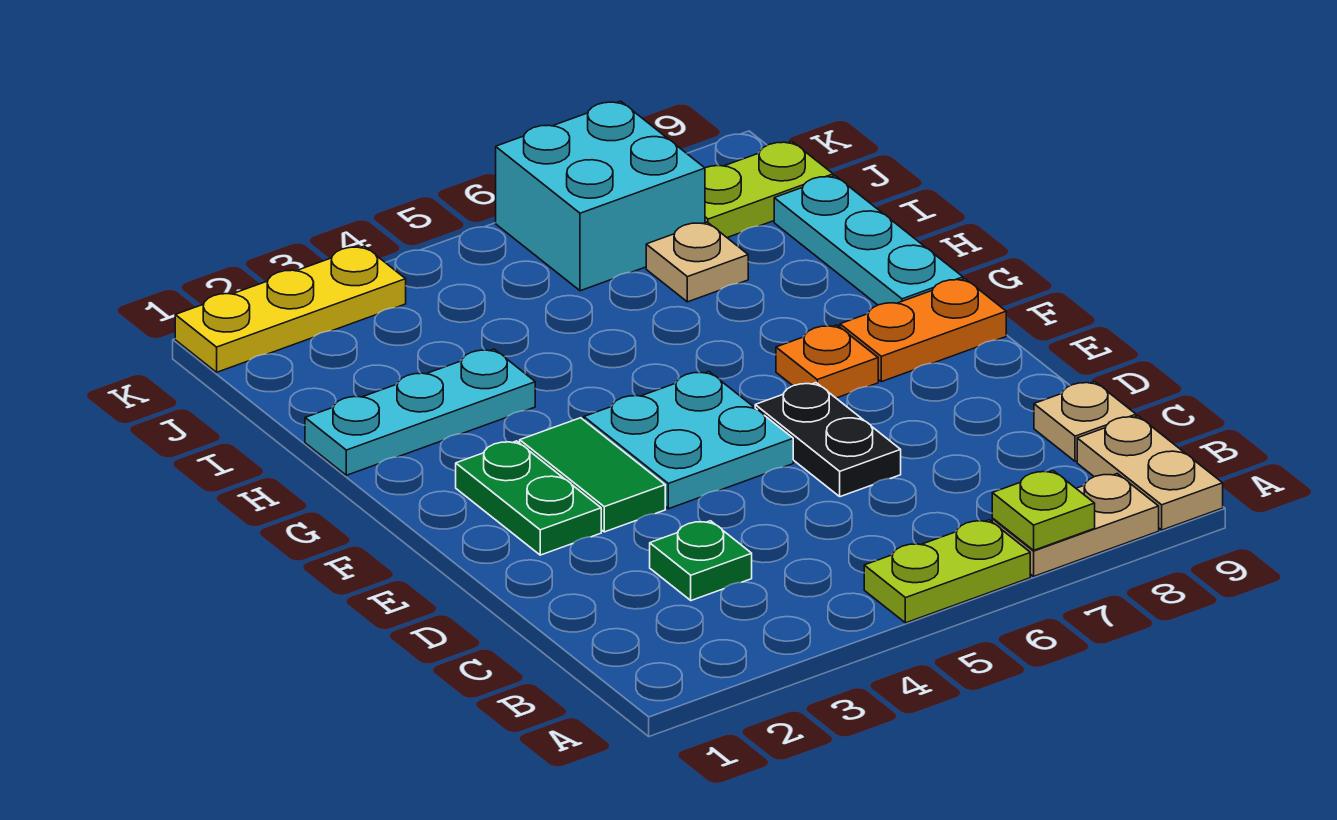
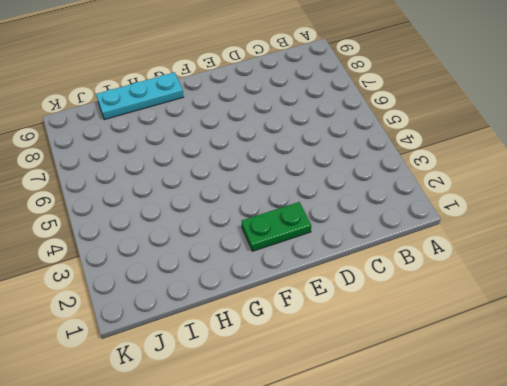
none -> lime plate A5:A6 level 1
none -> tan plate A7:A8 level 1
none -> tan plate A9:B9 level 1

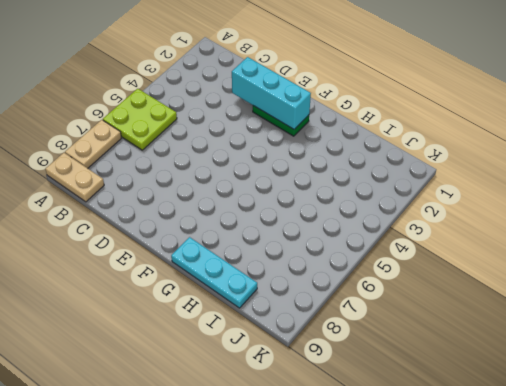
lime plate A5:B6 level 1 -> lime plate A5:A6 level 1
cyan brick D2:F2 level 2 -> none
none -> green plate C3 level 1
none -> tan plate C9 level 1
none -> black plate D6:E6 level 1

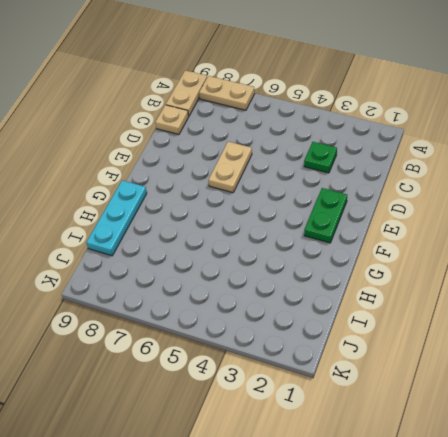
tan plate D6:E6 level 1 -> black plate D6:E6 level 1
none -> lime plate A5:A6 level 1
none -> green tile E3:F3 level 1
none -> cyan plate E4:F5 level 1

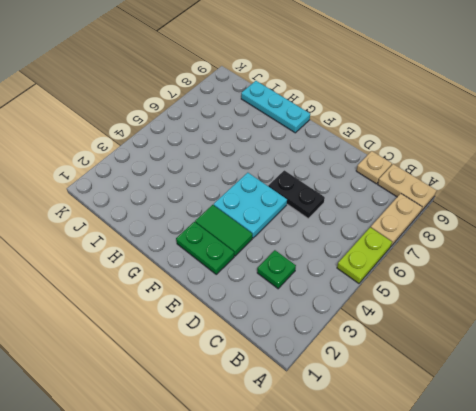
none -> orange plate F7 level 1
none -> orange plate F8:F9 level 1
none -> cyan plate H1:H3 level 1

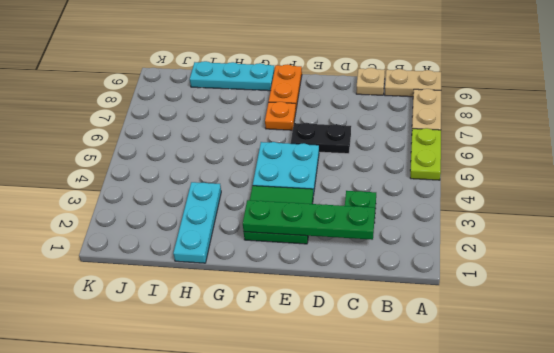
green plate C2:F2 level 2 -> none
none -> tan plate I7 level 1
none -> cyan brick J6:K7 level 1
none -> lime plate J8:J9 level 1

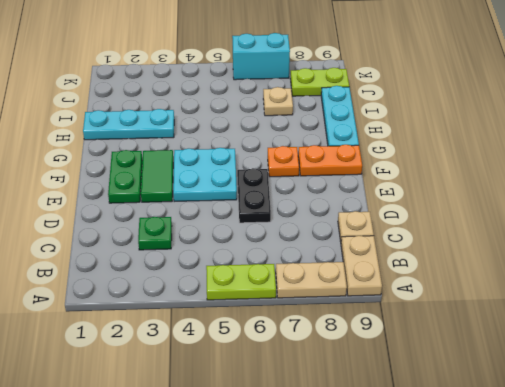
cyan brick K6:K7 level 1 -> cyan brick J6:K7 level 1
none -> yellow plate K1:K3 level 1
none -> lime plate A7 level 2

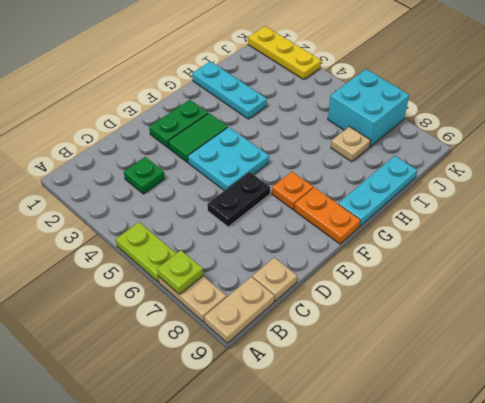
none -> lime plate J8:J9 level 1

